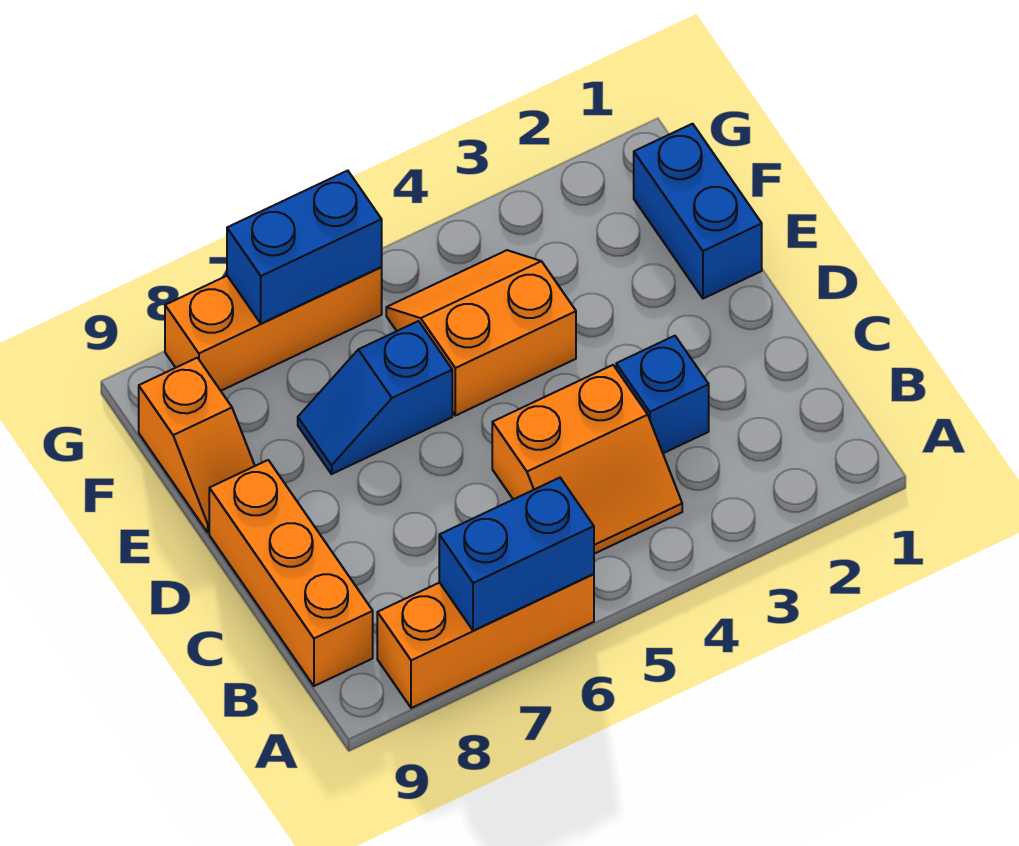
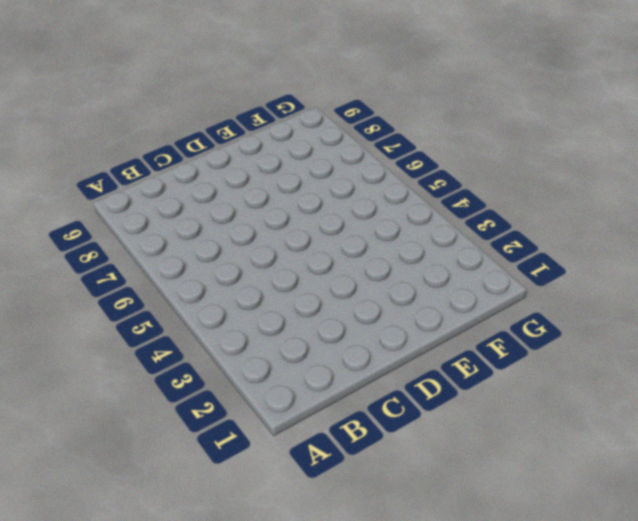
none -> orange brick A6:A8 level 1
none -> orange slope B4:C5 level 1 top C

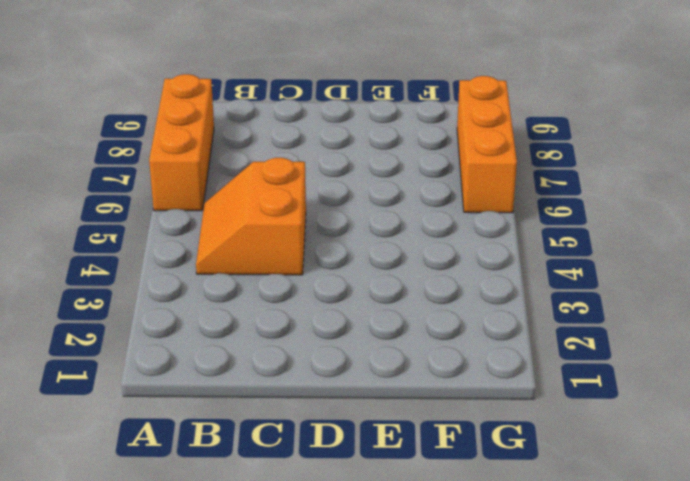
none -> orange brick B9:D9 level 1
none -> blue brick C3 level 1

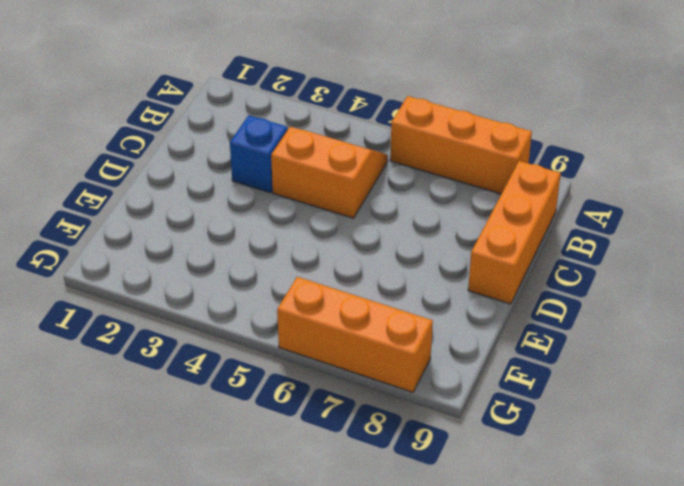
none -> blue brick E1:F1 level 1
none -> orange slope E4:F5 level 1 top E

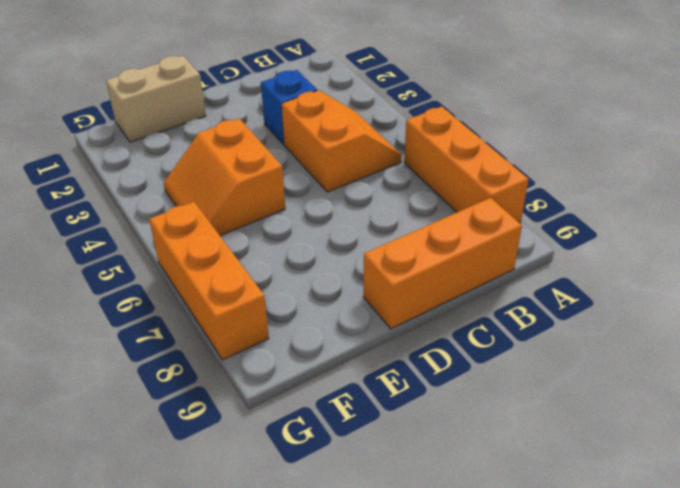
tan brick E1:F1 level 1 -> blue brick E1:F1 level 1
none -> blue slope E6:E7 level 1 top 6
none -> orange slope E9:F9 level 1 top F

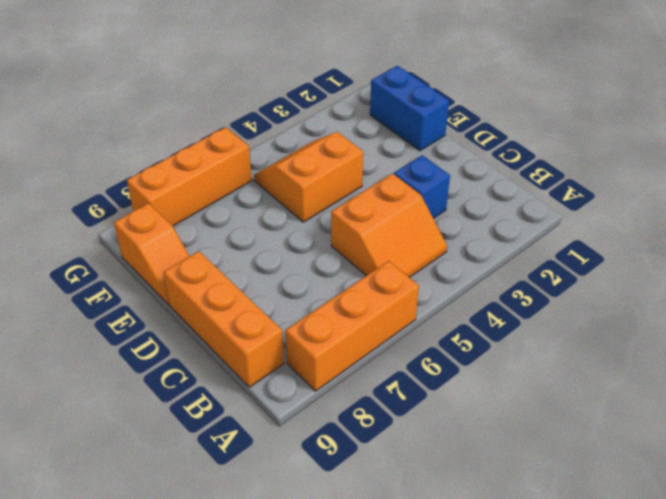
none -> blue slope E6:E7 level 1 top 6
none -> blue brick A6:A7 level 2

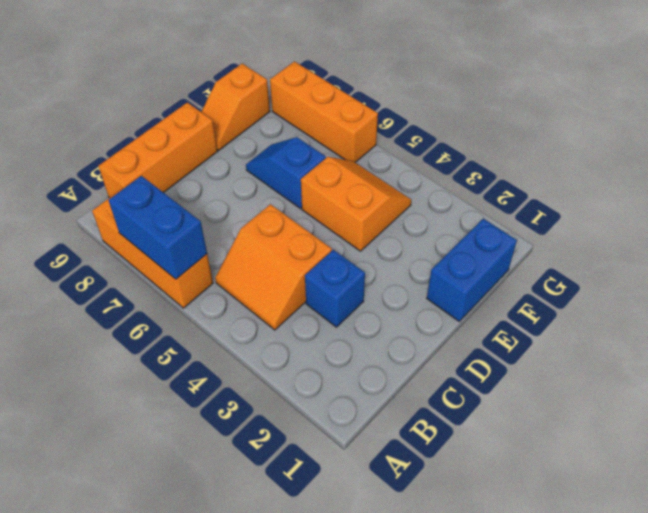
none -> blue brick G6:G7 level 2

